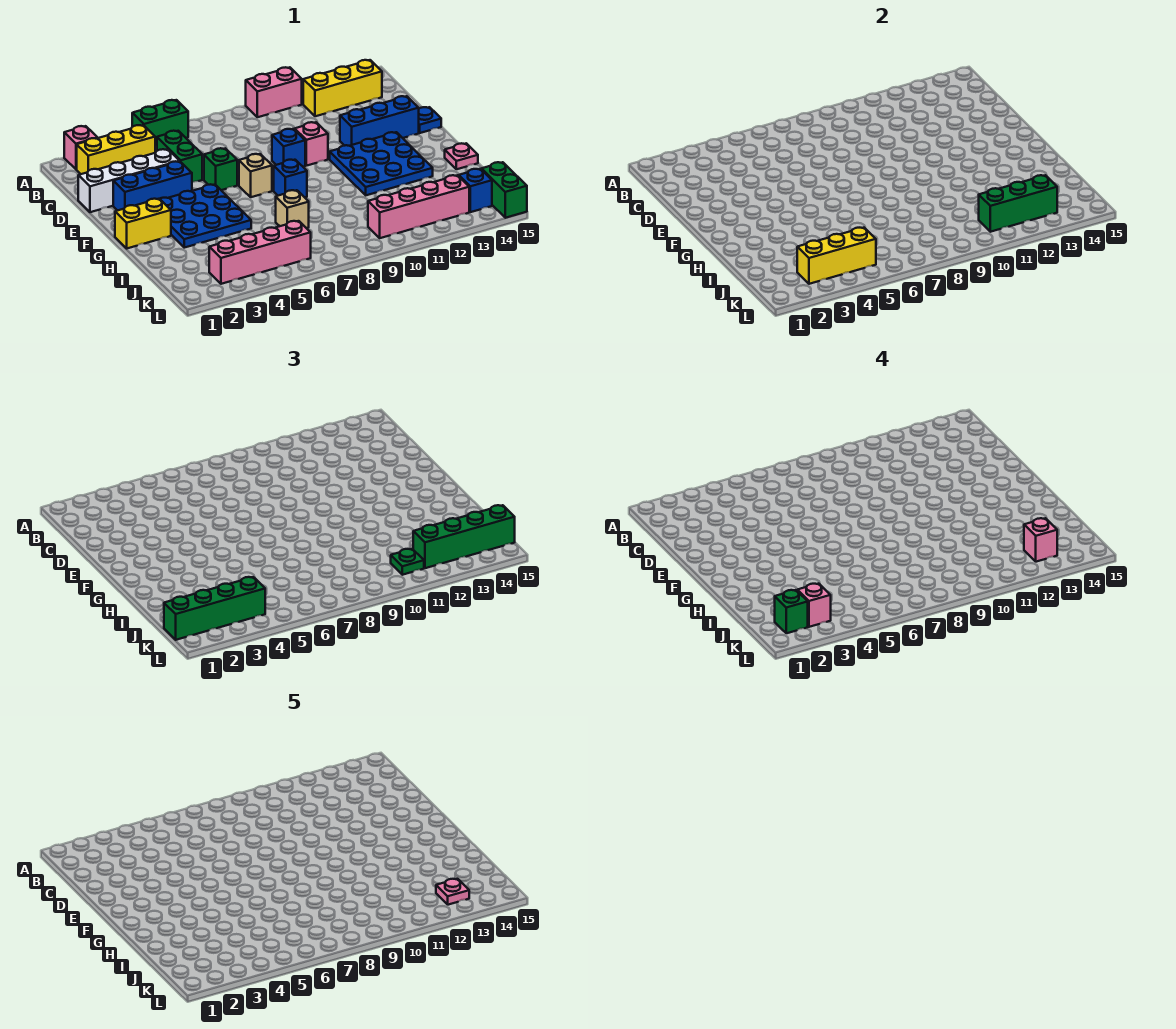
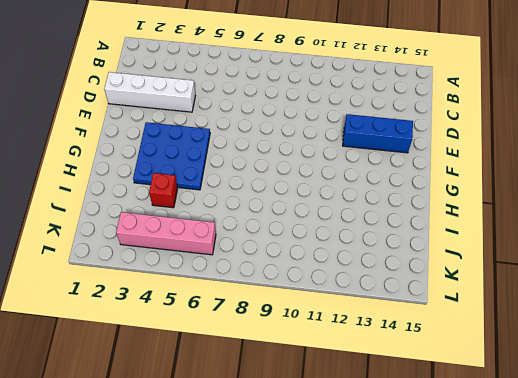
red brick I4 level 1 -> none
none -> pink brick A2 level 1
none -> green brick A5:A6 level 1
none -> pink brick A10:A11 level 1
none -> yellow brick B2:B4 level 1

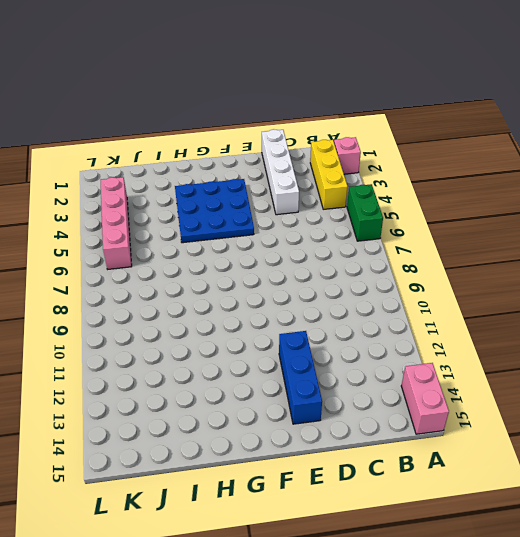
pink brick A14:A15 level 1 -> pink brick A10:A11 level 1
none -> yellow brick B12:B14 level 1
none -> green brick C5:D5 level 1
none -> blue brick E2:E4 level 1
none -> green brick E6 level 1

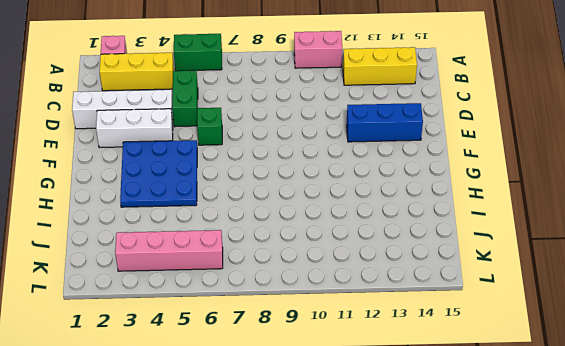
white brick E2:E4 level 1 -> blue brick E2:E4 level 1
none -> blue brick E9 level 1
none -> pink brick E10 level 1
none -> blue plate E15 level 1
none -> tan brick F7 level 1

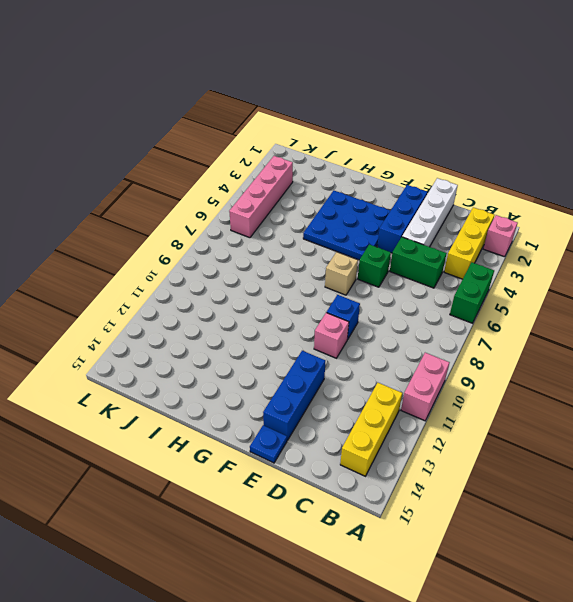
none -> blue plate F11:H13 level 1
none -> yellow brick G1:G2 level 1
none -> blue brick G8 level 1
none -> pink plate H15 level 1

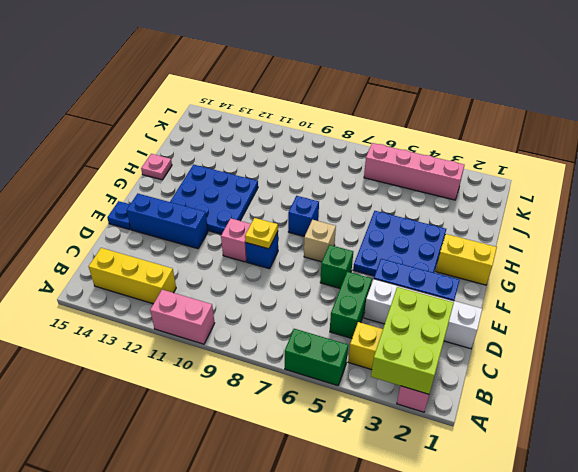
lime brick A2:C3 level 2 -> none
yellow plate E9 level 2 -> none
none -> tan brick I7 level 1
none -> pink brick K10:K13 level 1
none -> blue brick K14 level 1
none -> green brick K15:L15 level 1

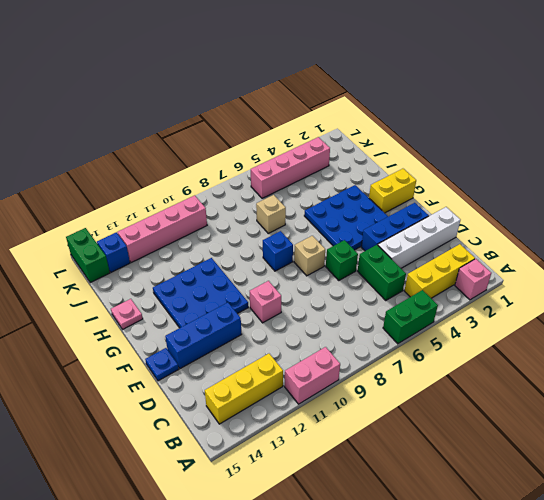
none -> blue brick E9 level 1
none -> yellow brick K3:K5 level 2
none -> green brick K11:K13 level 2
none -> green brick K1:K4 level 3

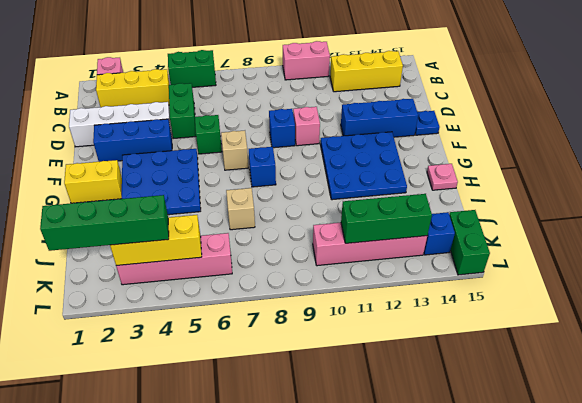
none -> green plate K11 level 3
none -> green brick K12:K15 level 3
none -> green brick K2 level 4
none -> pink brick K3 level 4

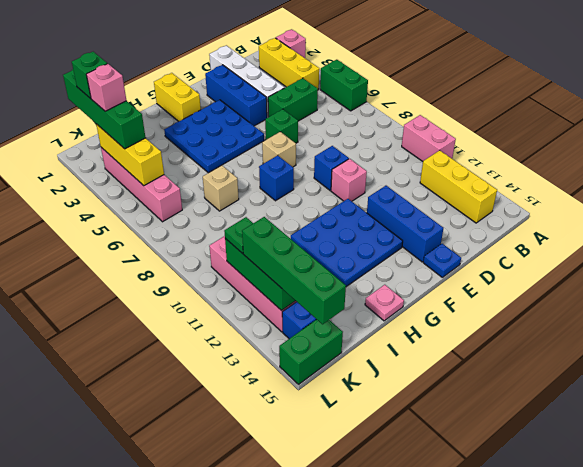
none -> pink brick K13 level 4
none -> pink plate K13 level 5

